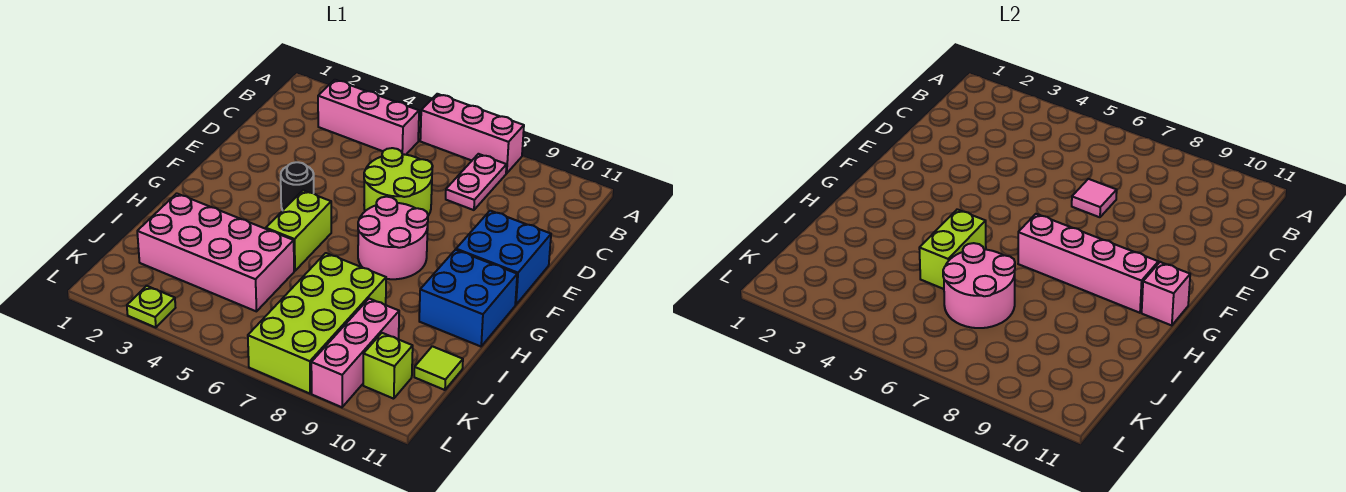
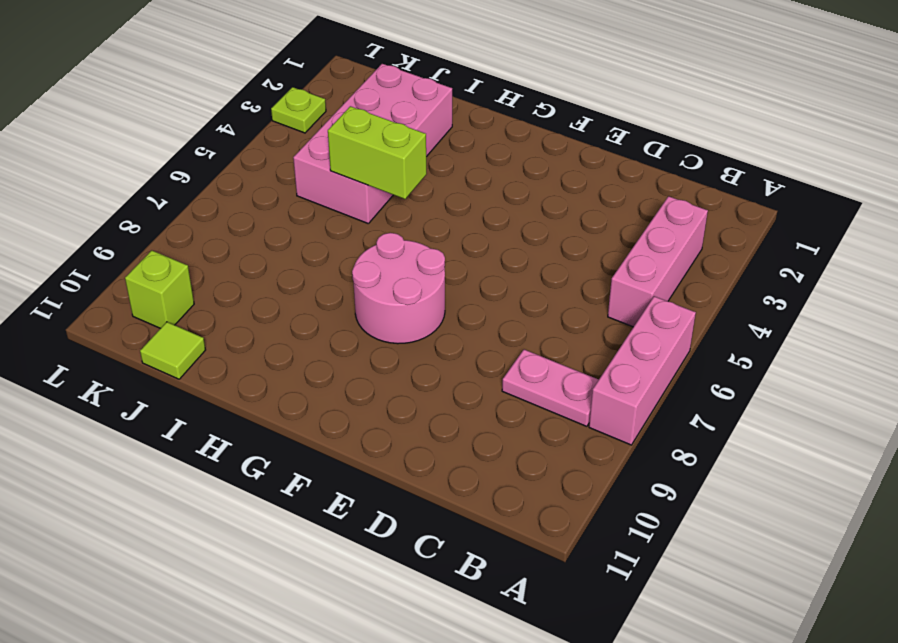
none -> lime round brick D6:E7 level 1
none -> blue brick E10:F11 level 1
none -> black round brick F4 level 1

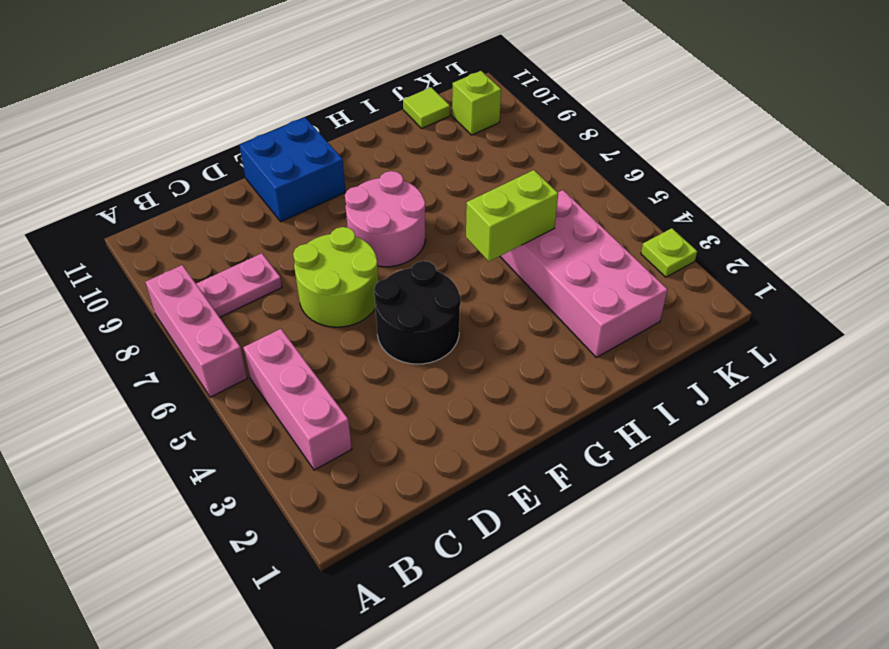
black round brick E4:F5 level 1 -> black round brick F4 level 1
none -> lime brick G5:H5 level 1
none -> blue brick G10:H11 level 1
none -> lime brick I7:L8 level 1

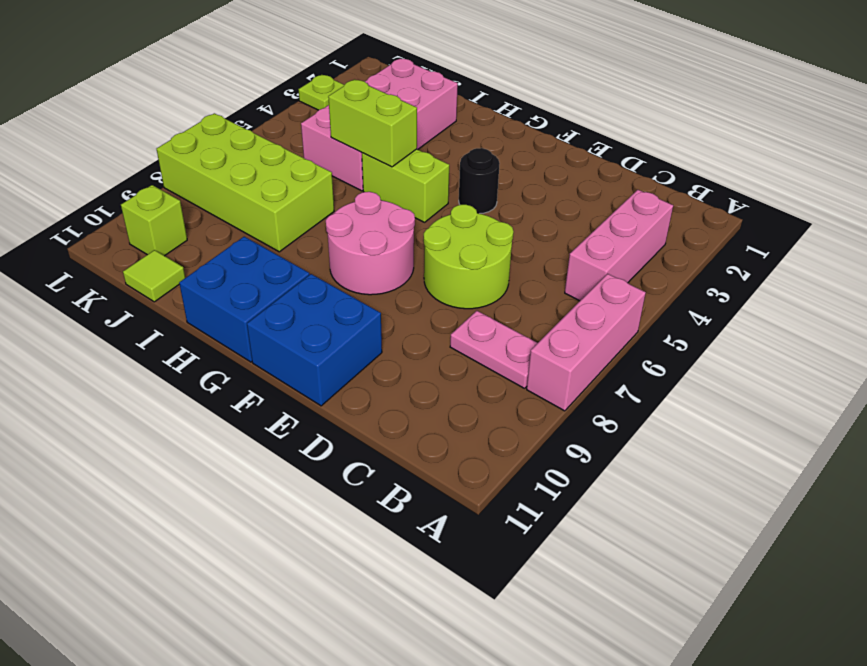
none -> pink brick J9:L9 level 1
none -> pink tile D7 level 2
none -> pink brick G7:G10 level 2

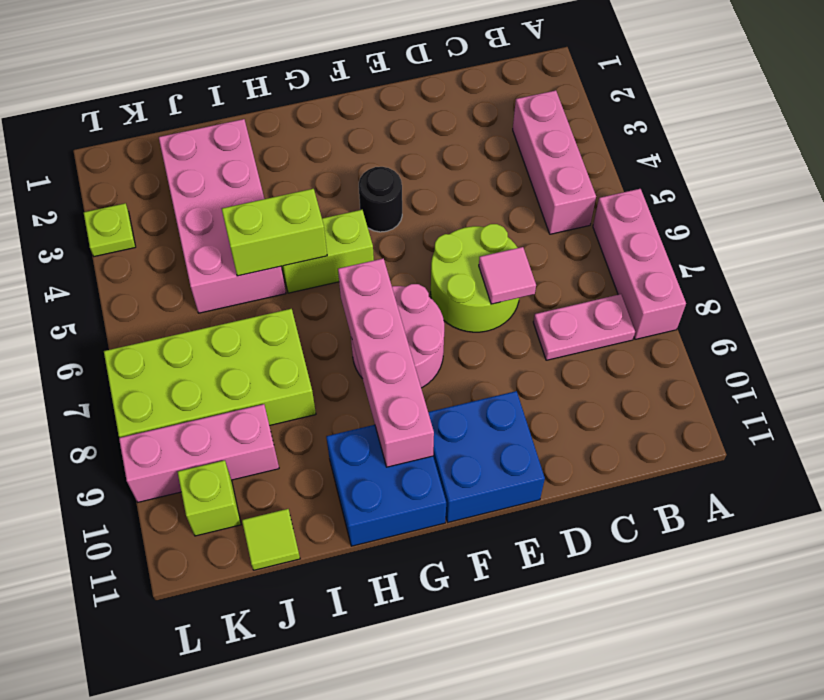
none -> pink brick G11 level 2
none -> pink round brick I6:J7 level 2

